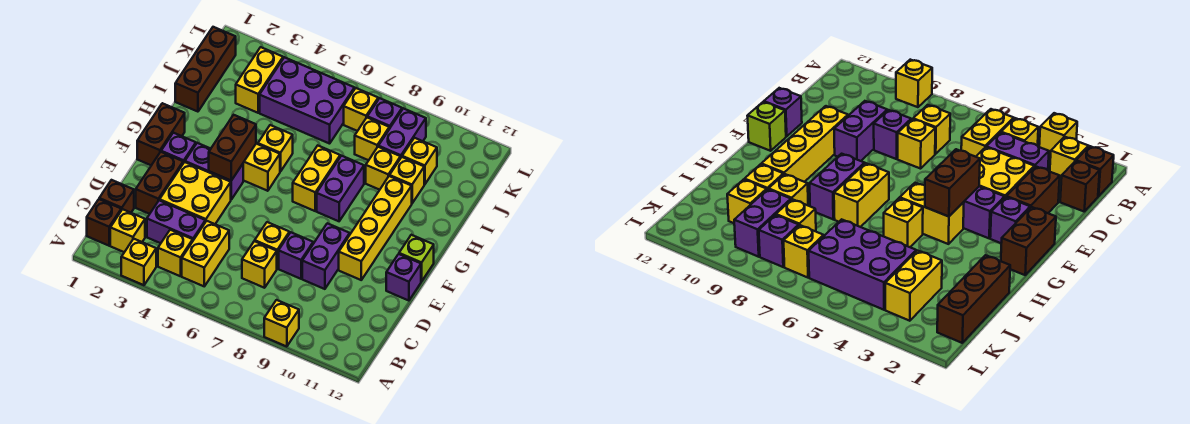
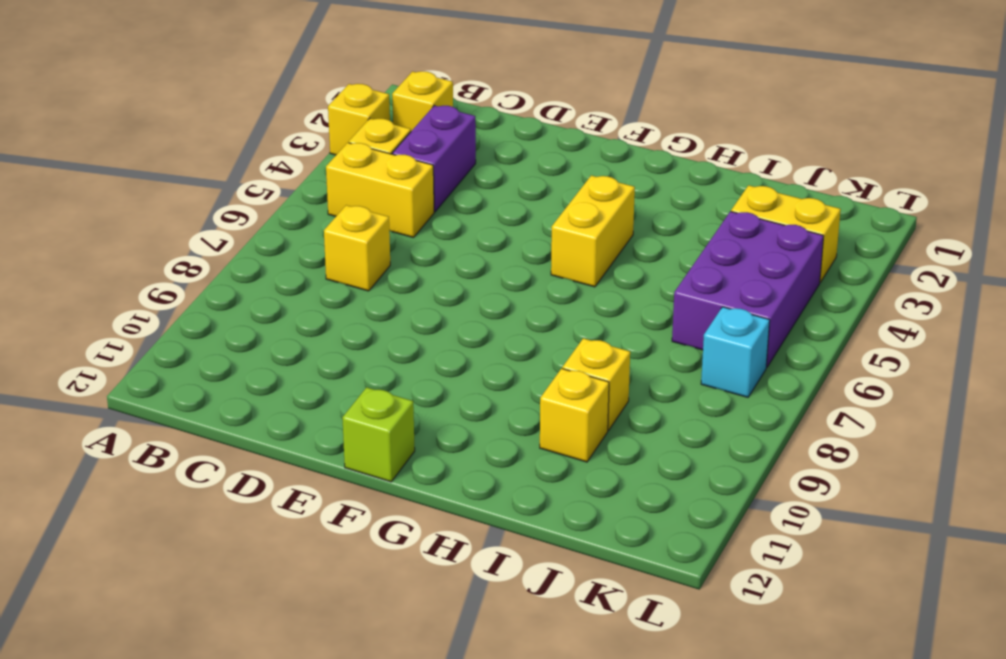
cyan brick K7 level 1 -> yellow brick K7 level 1
none -> yellow brick A9 level 1
none -> brown brick B1 level 1
none -> brown brick C1 level 1
none -> brown brick D2:E2 level 1

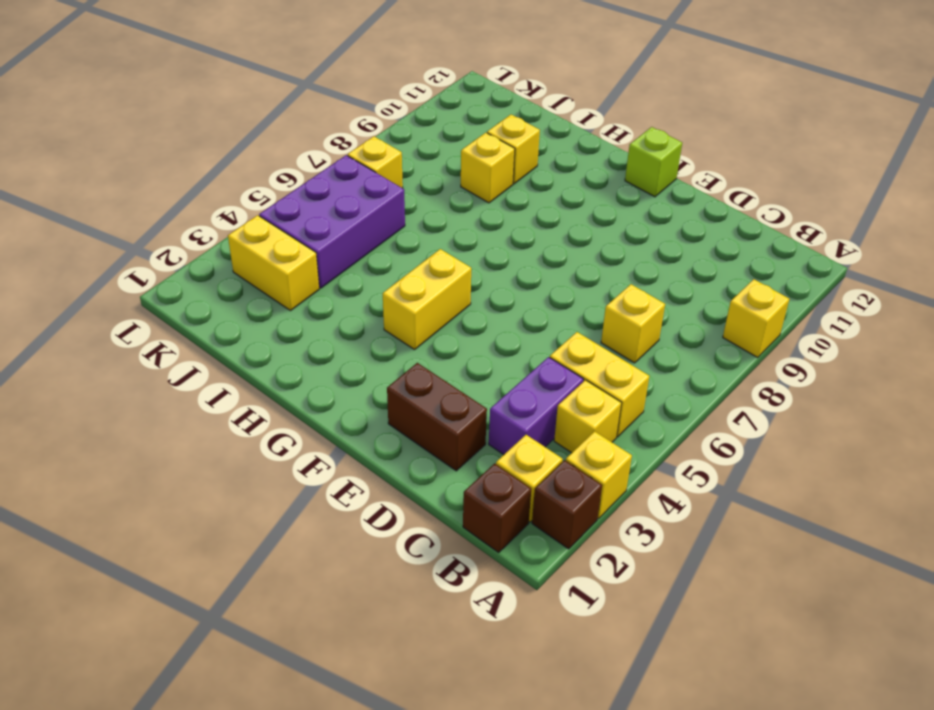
brown brick A2 level 1 -> brown brick C1 level 1
none -> yellow brick D3:E4 level 1
none -> yellow brick D7 level 1
none -> purple brick D8 level 1
none -> purple brick D9:E9 level 1

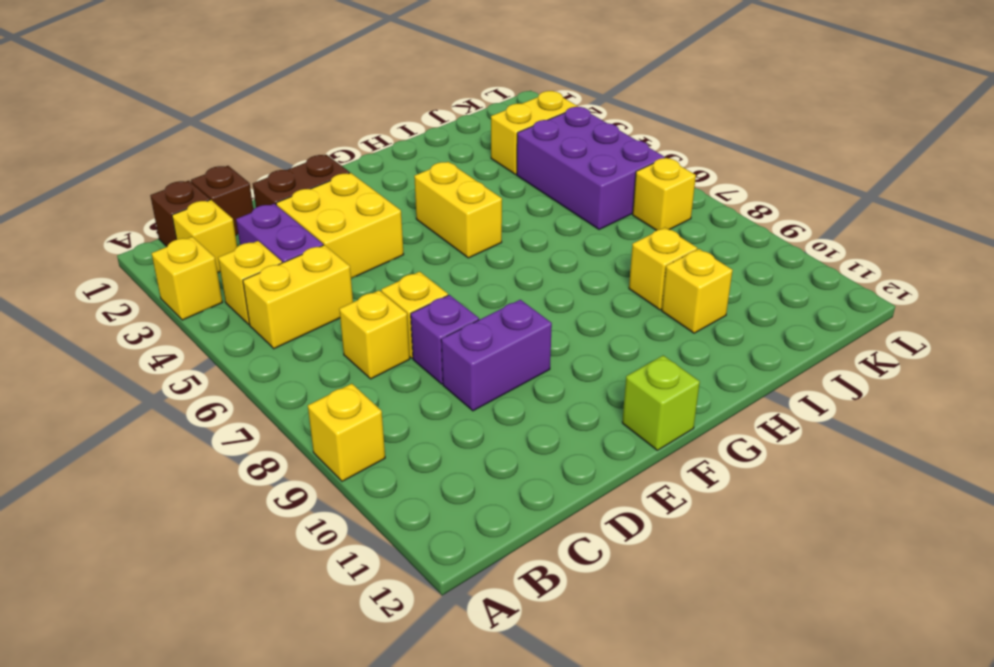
none -> yellow brick E10:H10 level 1
none -> purple brick E12 level 1
none -> brown brick F1:G1 level 1
none -> purple brick F2 level 1

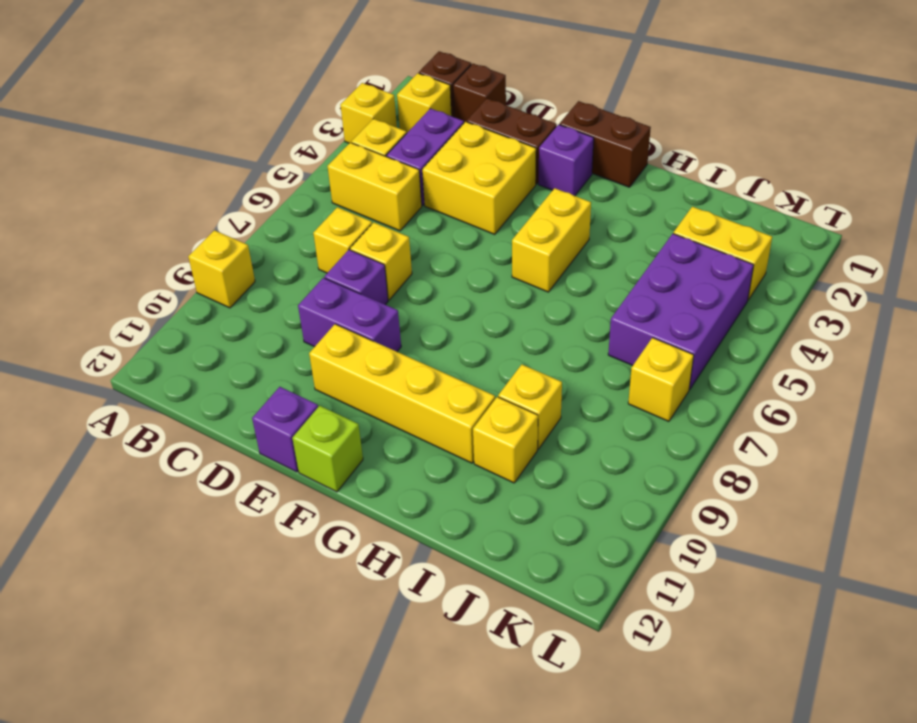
none -> purple brick F3:F4 level 1
none -> yellow brick G7:H7 level 1
none -> purple brick G8:H8 level 1
none -> yellow brick H5 level 1

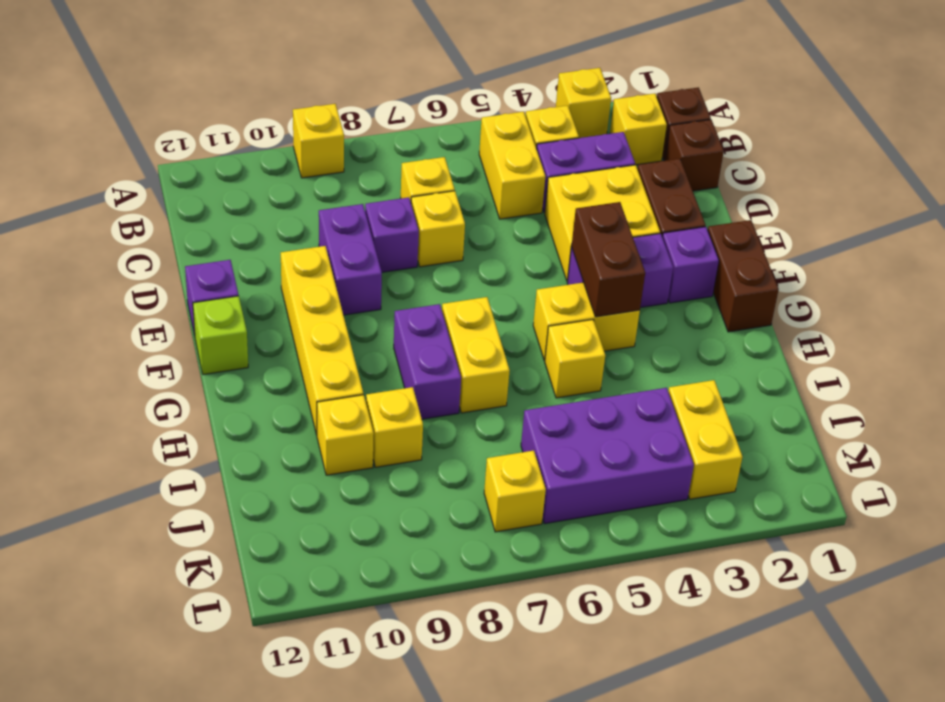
none -> brown brick I1:K1 level 1
none -> yellow brick J8 level 1
none -> purple brick J9:K9 level 1
none -> yellow brick J10 level 1

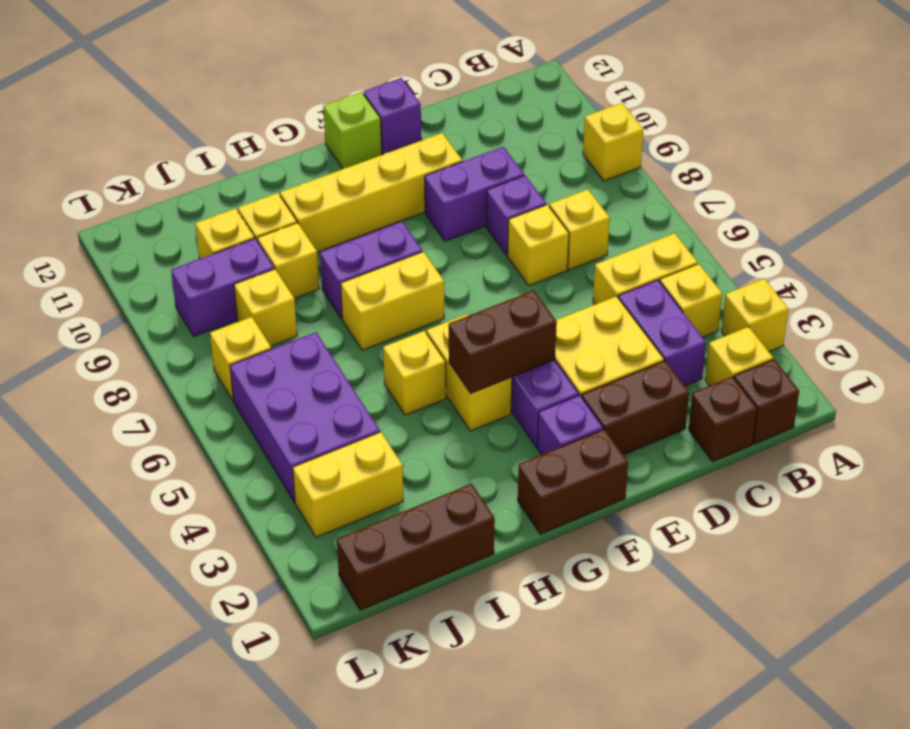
none -> purple brick K8 level 1

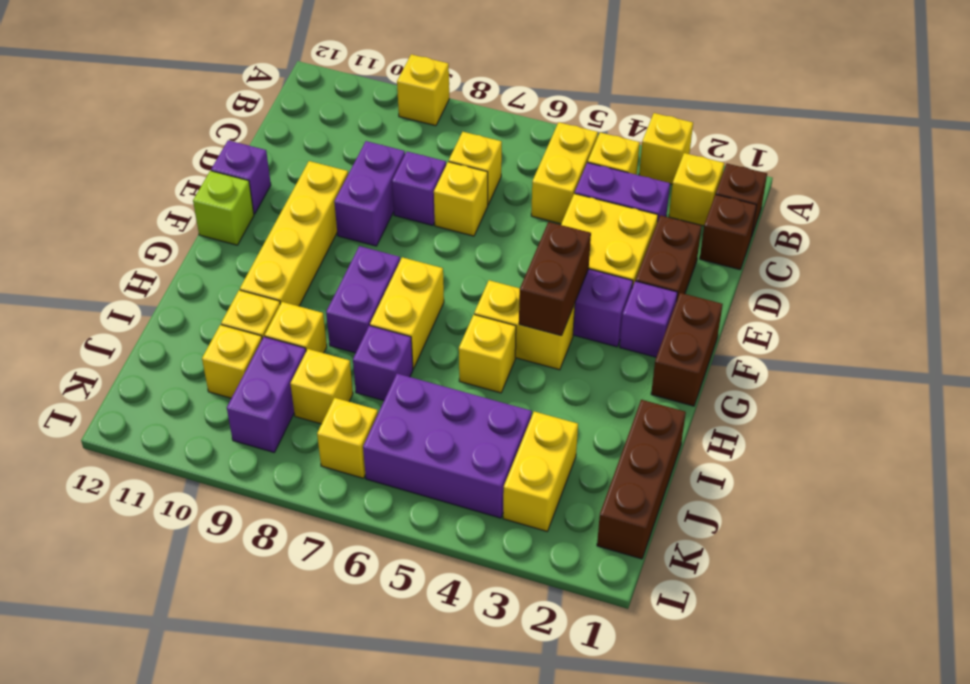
purple brick I7 level 1 -> purple brick K8 level 1

